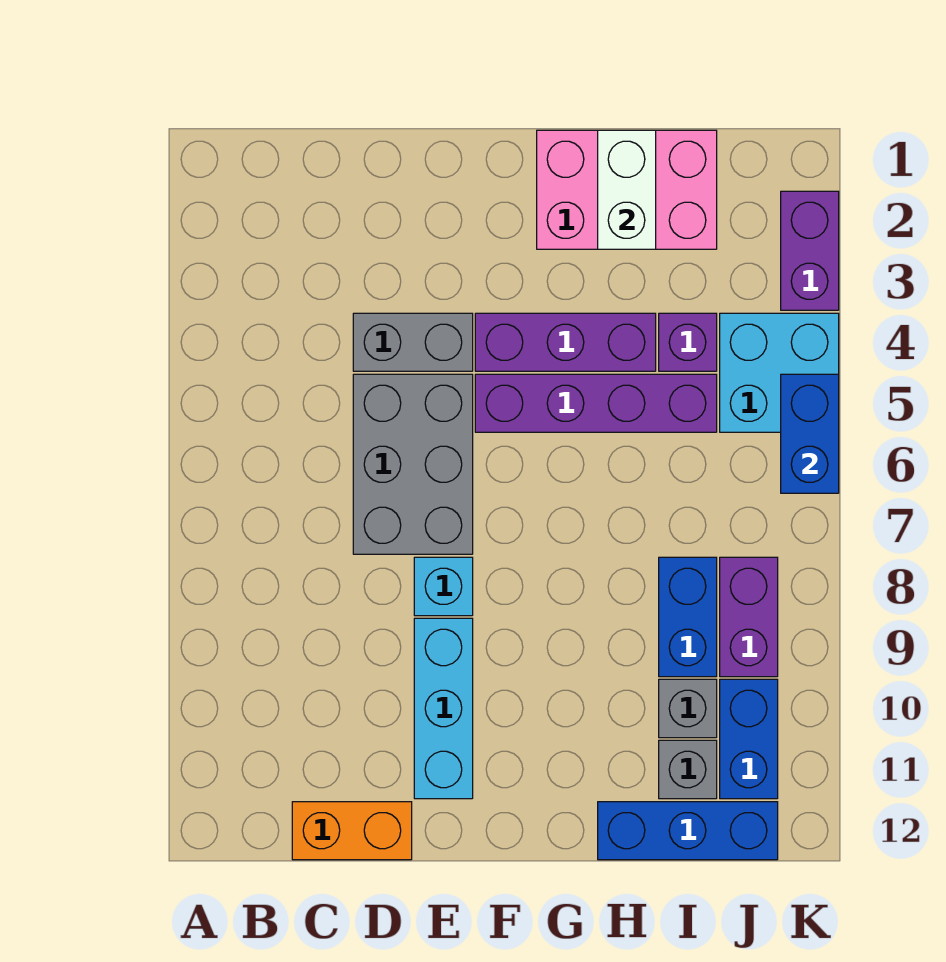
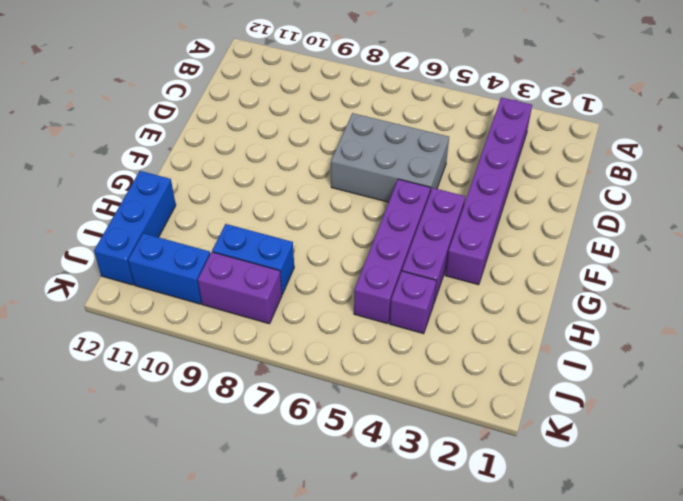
purple brick B3:G3 level 1 -> none
none -> orange brick C12:D12 level 1
none -> grey brick D4:E4 level 1
none -> cyan brick E8 level 1

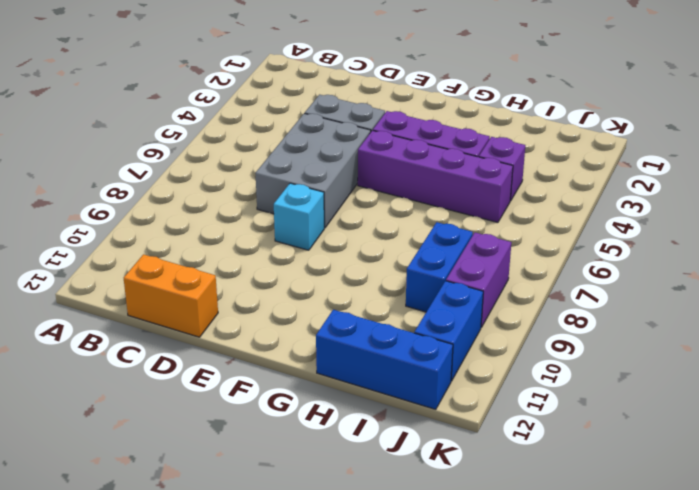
none -> cyan brick E9:E11 level 1
none -> pink brick G1:I2 level 1
none -> grey brick I10 level 1

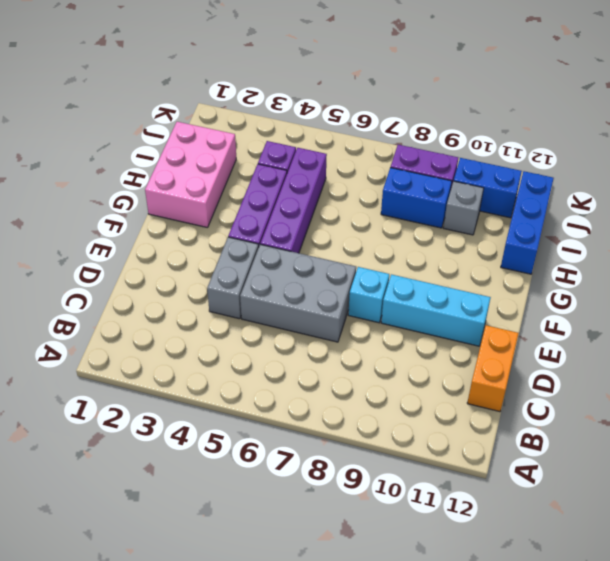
none -> grey brick I11 level 1
none -> cyan brick J4:K5 level 1
none -> purple brick K2:K3 level 1

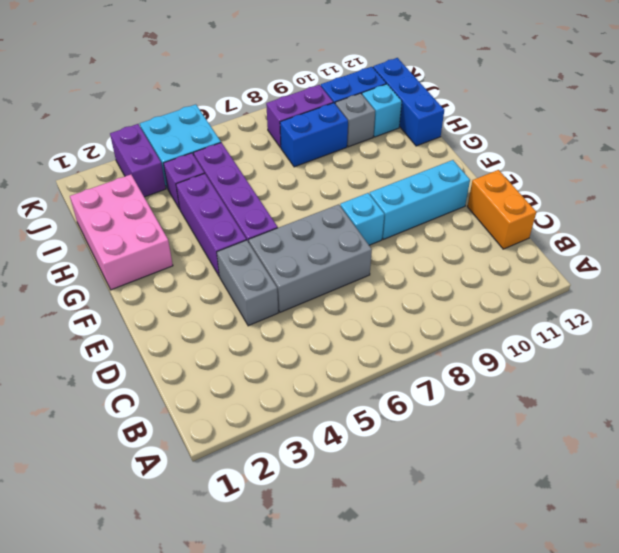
cyan brick I11 level 1 -> grey brick I11 level 1
purple brick J3:K3 level 1 -> purple brick K2:K3 level 1
none -> white brick H1:H2 level 2
none -> blue brick K5:K6 level 2

